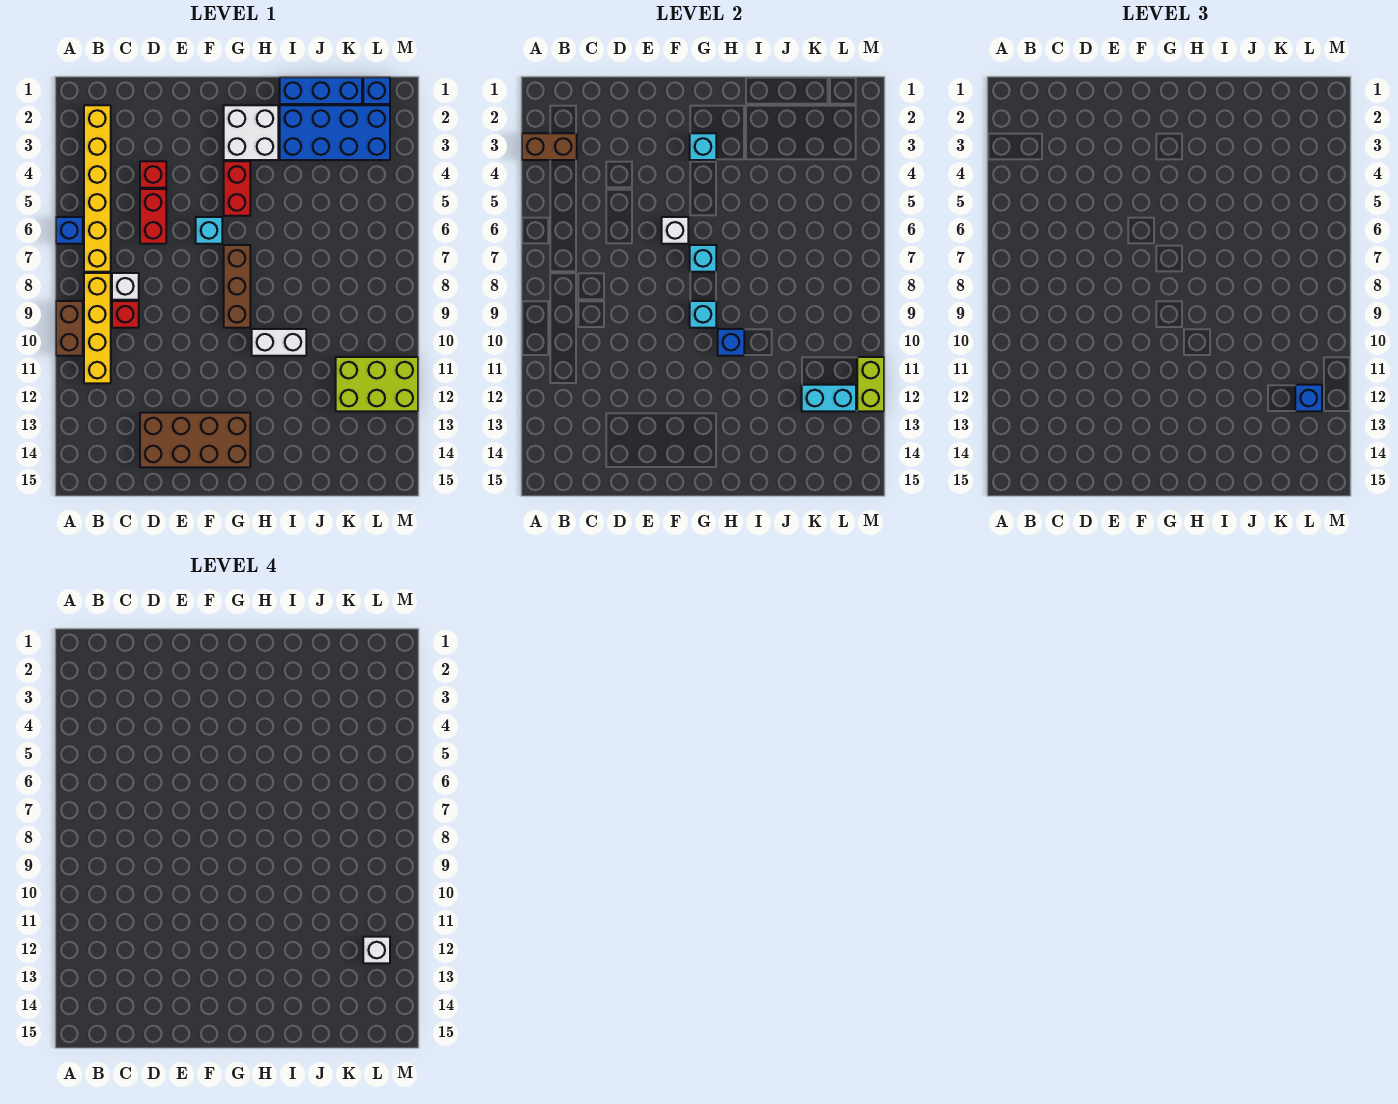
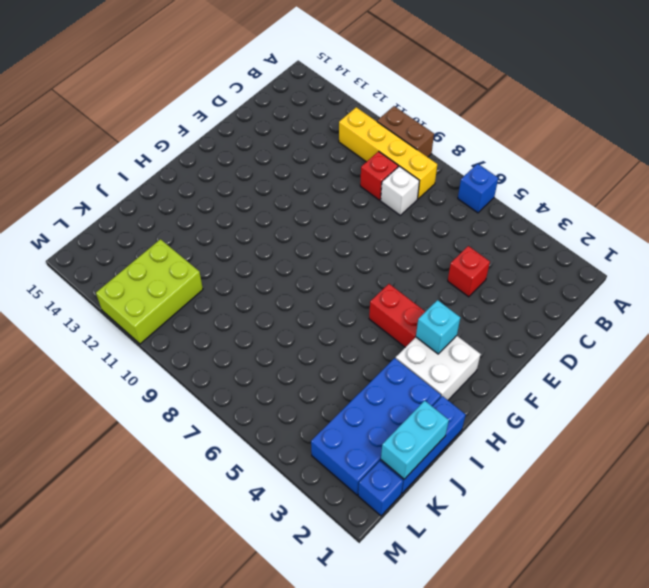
cyan brick J1:K1 level 2 -> cyan brick K12:L12 level 2
none -> yellow brick B2:B7 level 1
none -> red brick D5:D6 level 1
none -> brown brick D13:G14 level 1

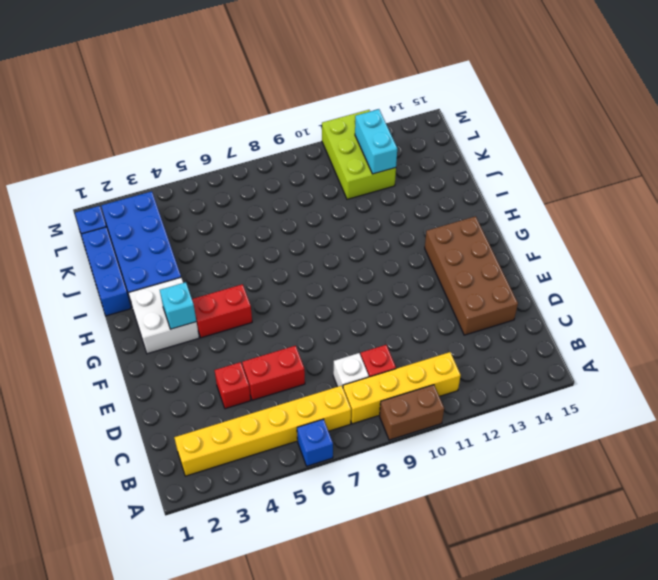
none -> cyan brick F6 level 1
none -> brown brick G7:G9 level 1
none -> white brick H10:I10 level 1

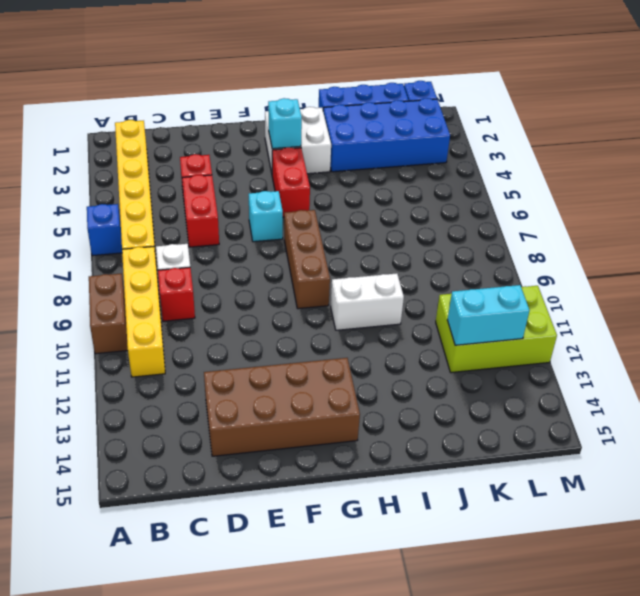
none -> brown brick A3:B3 level 2
none -> white brick F6 level 2
none -> cyan brick G7 level 2

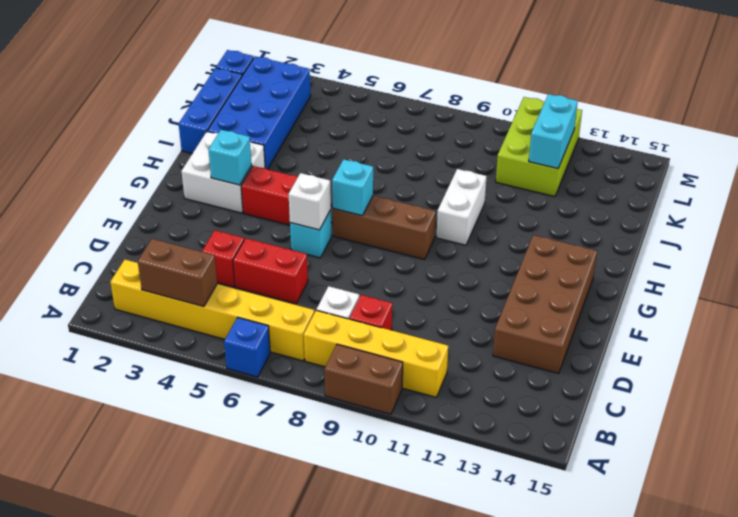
brown brick B3:B4 level 2 -> brown brick A3:B3 level 2
none -> cyan brick G9 level 2
none -> blue brick H10 level 2
none -> lime brick M11:M12 level 2

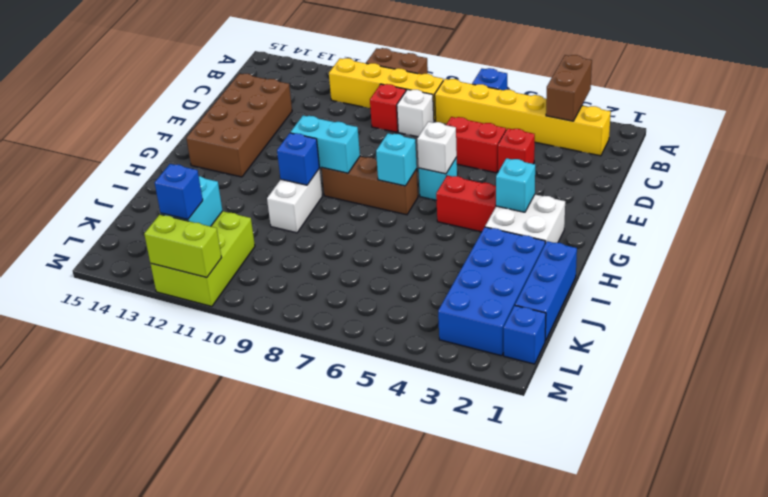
cyan brick G9:G10 level 2 -> cyan brick G9 level 2
none -> white brick L12 level 4

